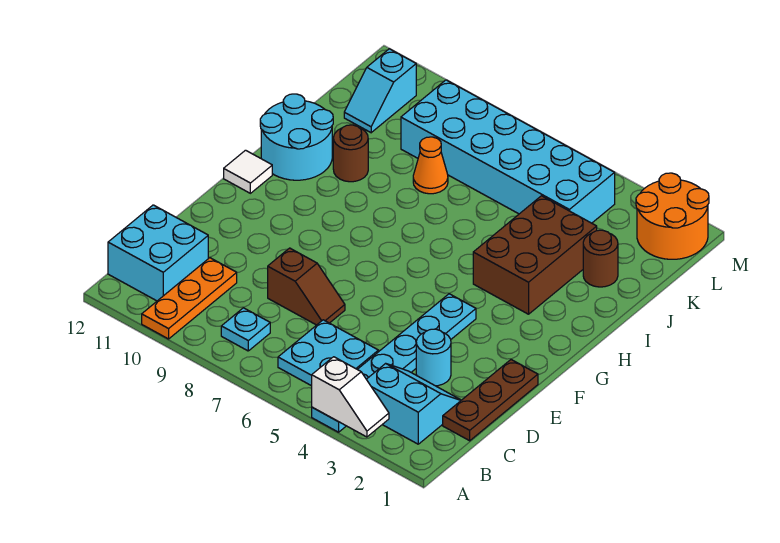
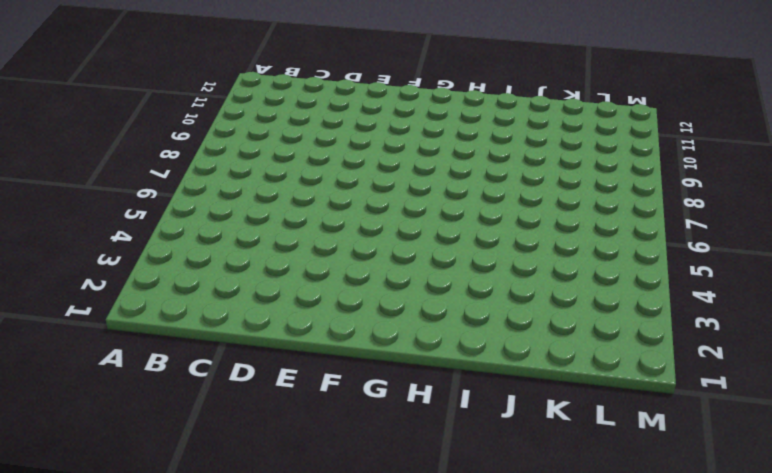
none -> cyan plate A4:F4 level 1
none -> orange plate A10:C10 level 1
none -> cyan slope B2:C3 level 1 top B

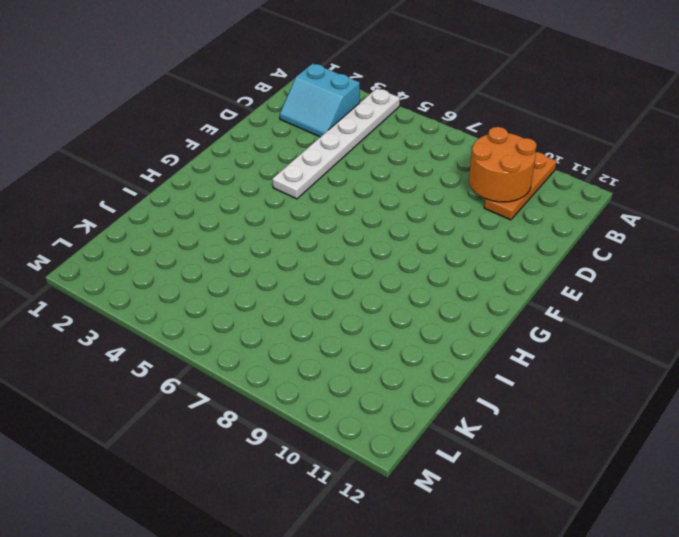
white plate A4:F4 level 1 -> cyan plate A4:F4 level 1
orange round brick B9:C10 level 2 -> orange round brick L1:M2 level 1
none -> cyan plate B5:C6 level 1
none -> cyan plate B8 level 1
none -> cyan brick B11:C12 level 1

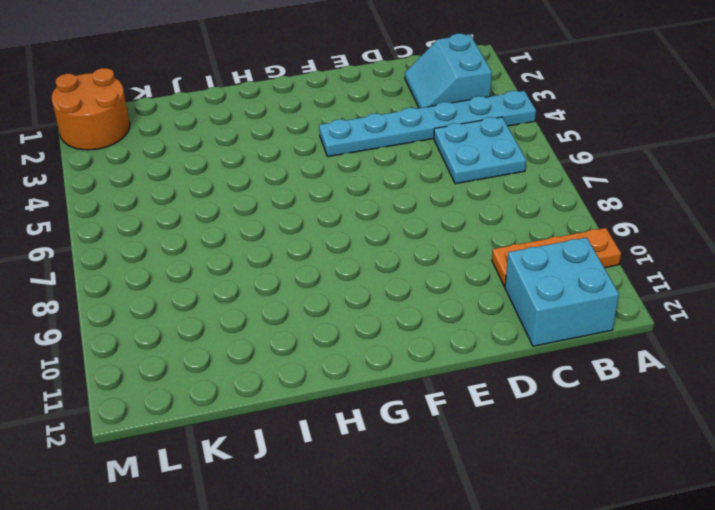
none -> cyan plate B8 level 1
none -> brown plate C1:E1 level 1
none -> cyan round brick D3 level 1

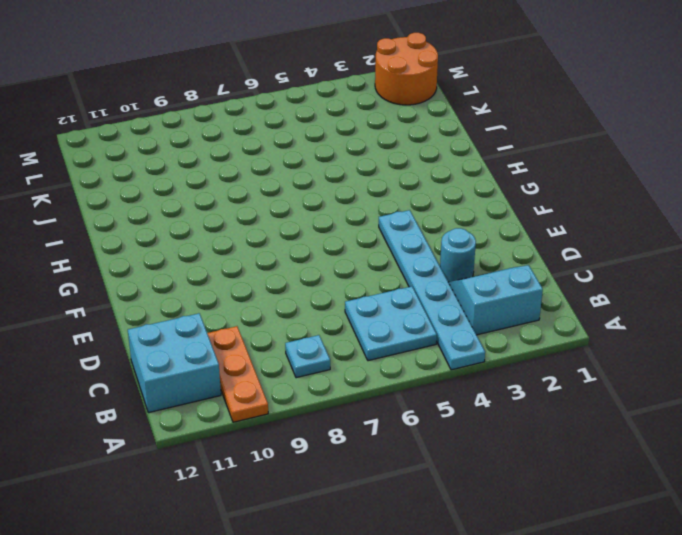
none -> brown plate C1:E1 level 1
none -> brown slope D7:D8 level 1 top 8
none -> white tile G12 level 1

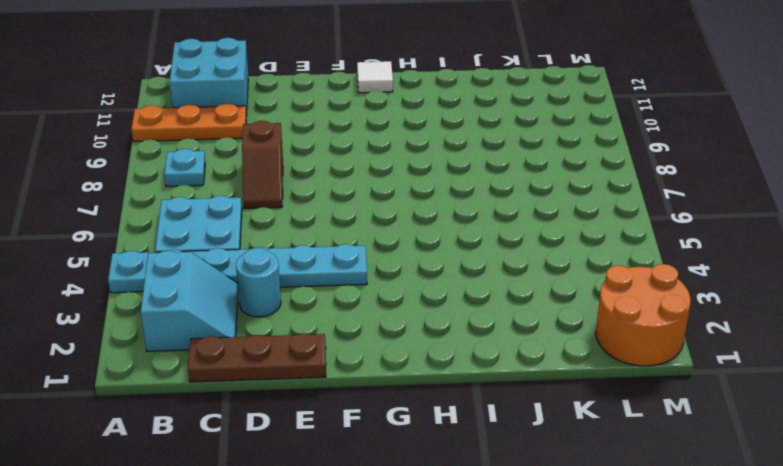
none -> brown brick H3:J4 level 1
none -> cyan round brick H11:I12 level 1
none -> brown round brick I10 level 1

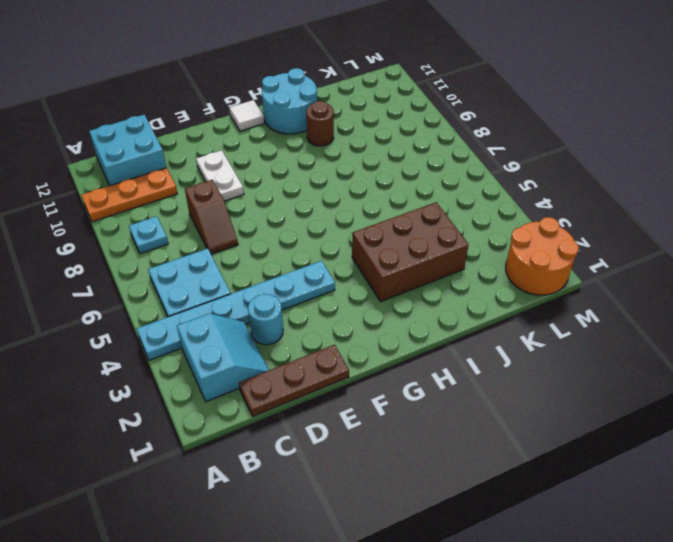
white plate E9:E10 level 1 -> none
none -> brown round brick J2 level 1
none -> orange cone J8 level 1
none -> cyan brick K4:L9 level 1

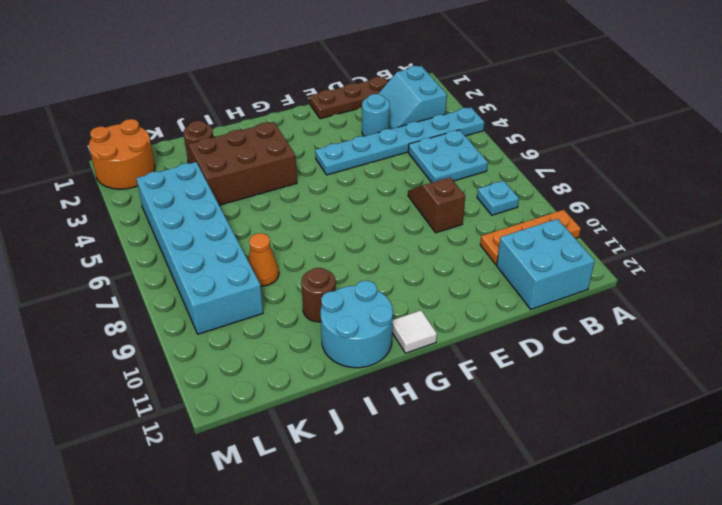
none -> cyan slope K11:L11 level 1 top L
none -> white slope A3:A4 level 2 top 4

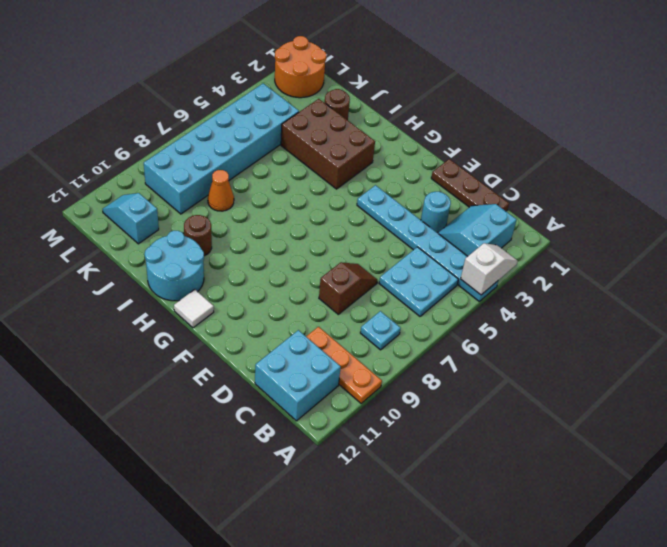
cyan slope K11:L11 level 1 top K -> cyan slope K11:L11 level 1 top L

